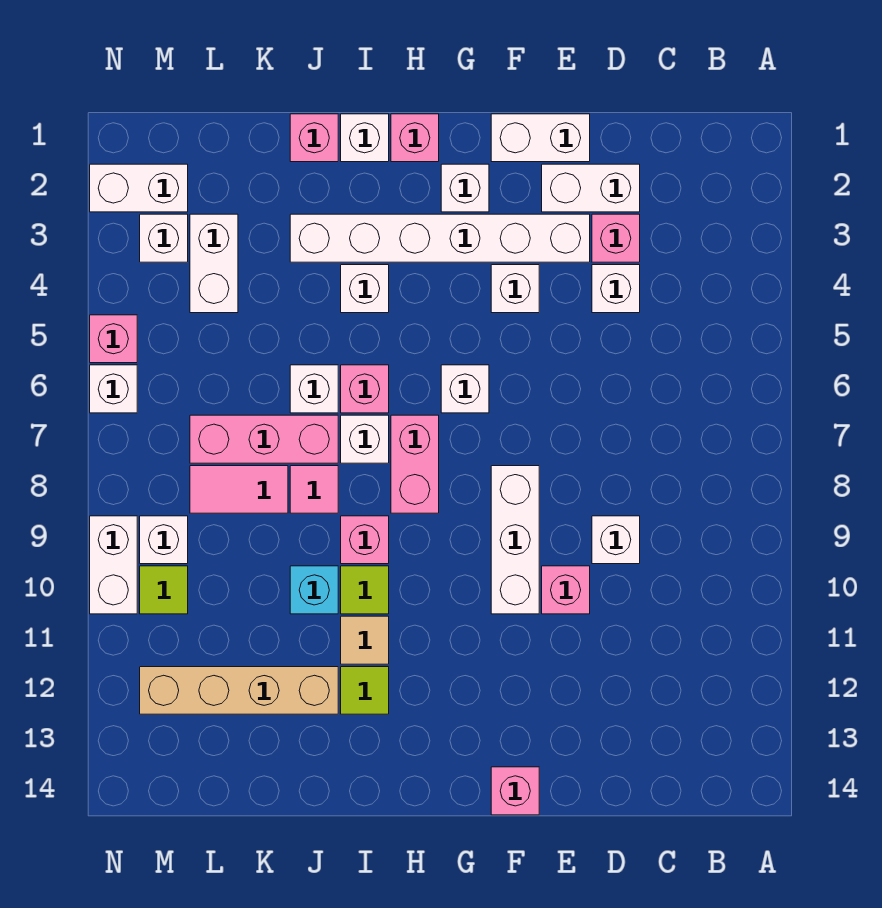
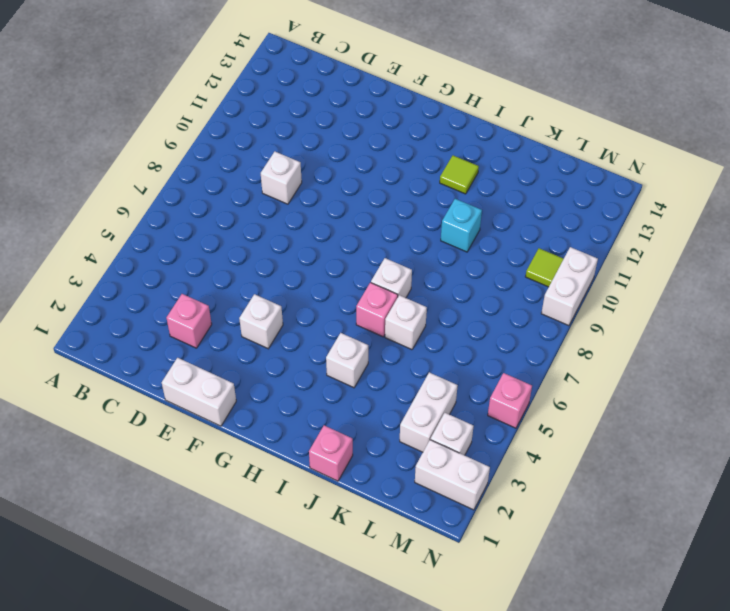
none -> white brick D2:E2 level 1
none -> white brick D4 level 1
none -> white brick E3:J3 level 1
none -> pink brick E10 level 1

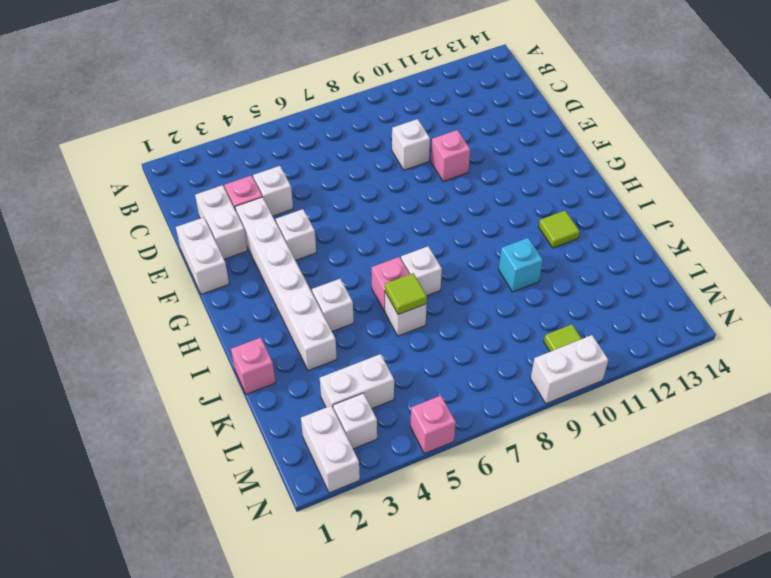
lime tile J6 level 2 -> lime tile I10 level 1
none -> white brick F8:F10 level 1
none -> pink brick F14 level 1
none -> white brick G2 level 1
none -> white brick G6 level 1

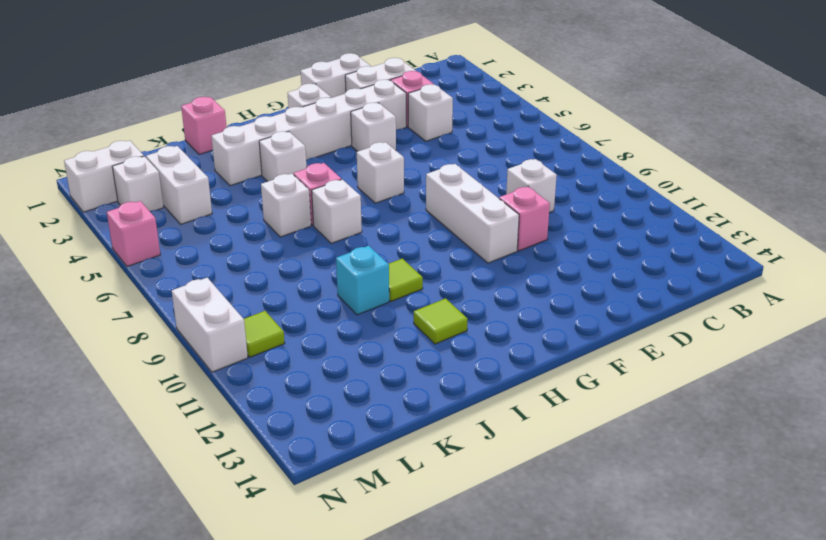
none -> pink brick F14 level 1
none -> pink brick H1 level 1
none -> pink brick H7:H8 level 1
none -> white brick I1 level 1

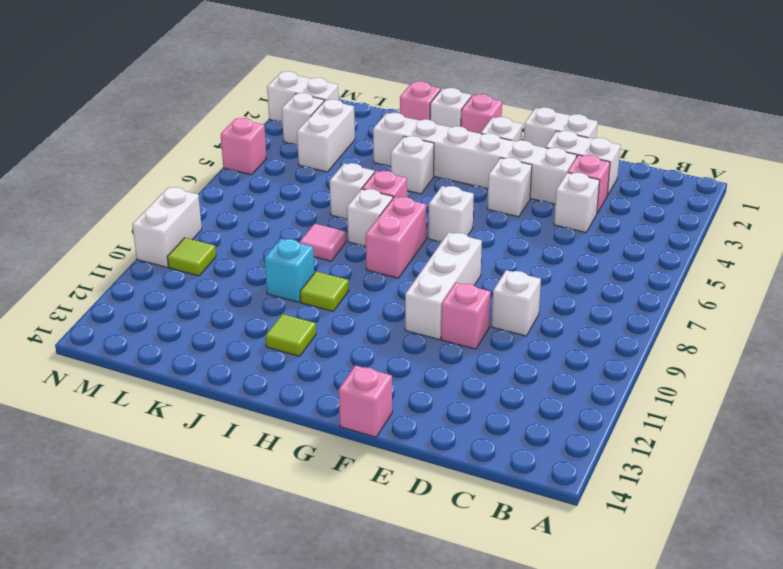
none -> pink brick I9 level 1
none -> tan tile I11 level 1
none -> pink brick J7:L7 level 1
none -> tan brick J12:M12 level 1

